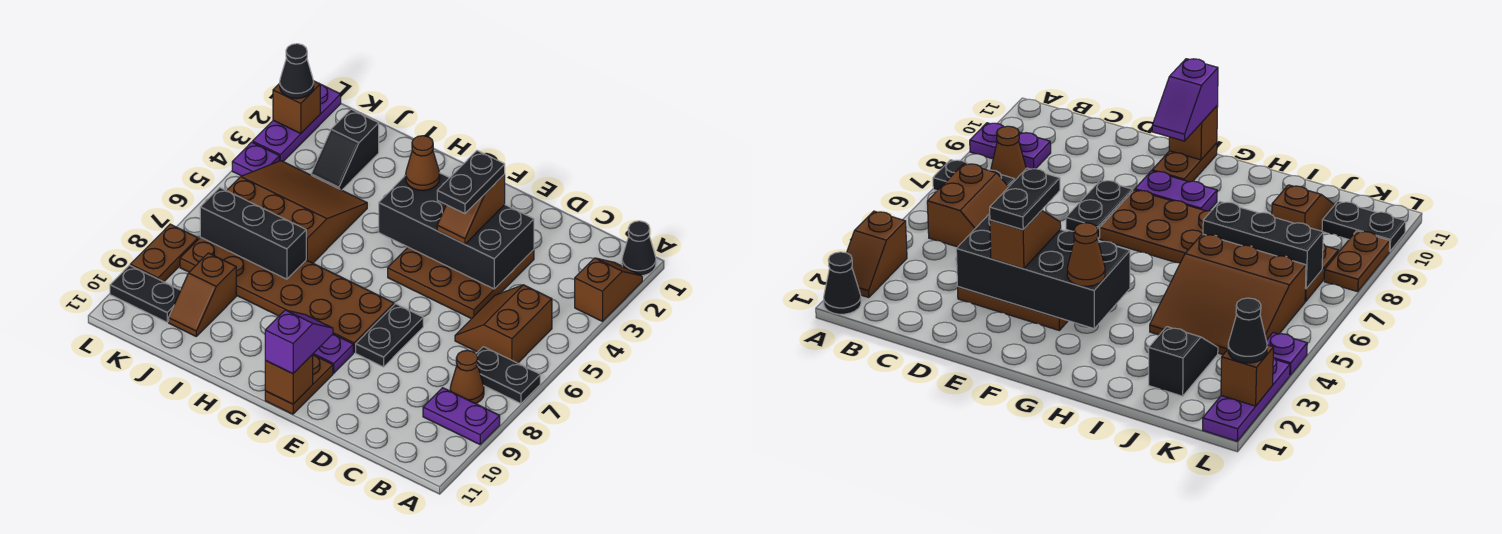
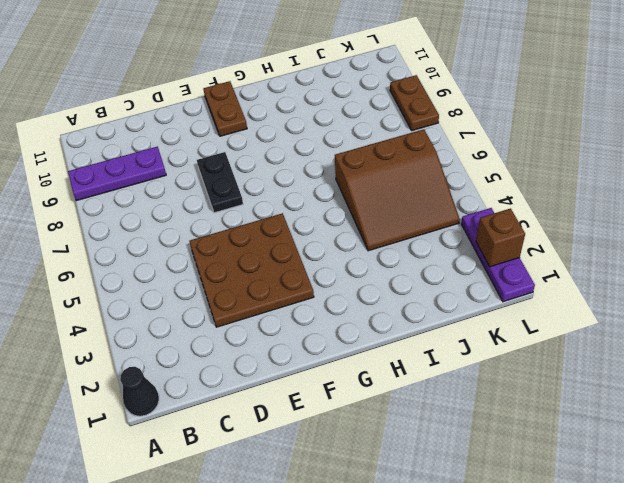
purple plate A9:C9 level 1 -> purple plate A9:B9 level 1
none -> brown slope A2:A3 level 1 top 3
none -> black plate A7:B7 level 1
none -> brown slope B5:C6 level 1 top B

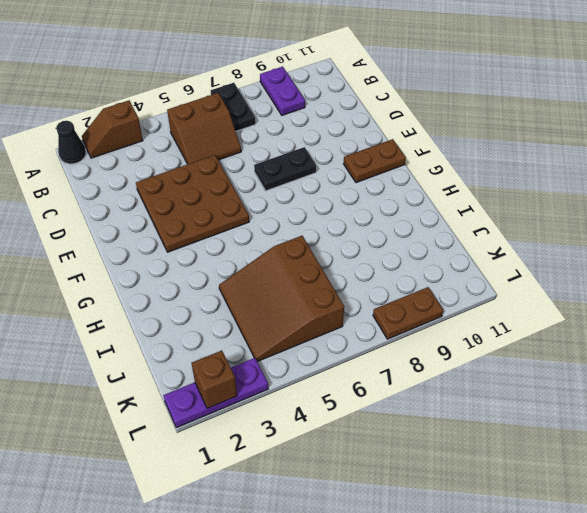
none -> brown cone B8 level 1
none -> brown plate F7:K8 level 1
none -> purple plate F9:G9 level 1

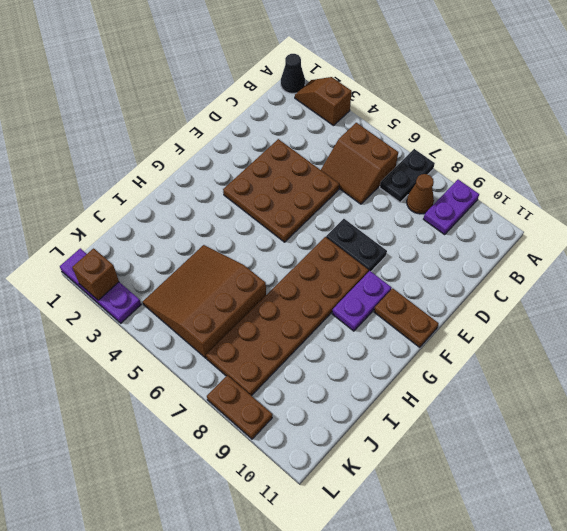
none -> black slope J2:J3 level 1 top 2
none -> brown slope J9:J10 level 1 top 9
none -> black plate K10:L10 level 1

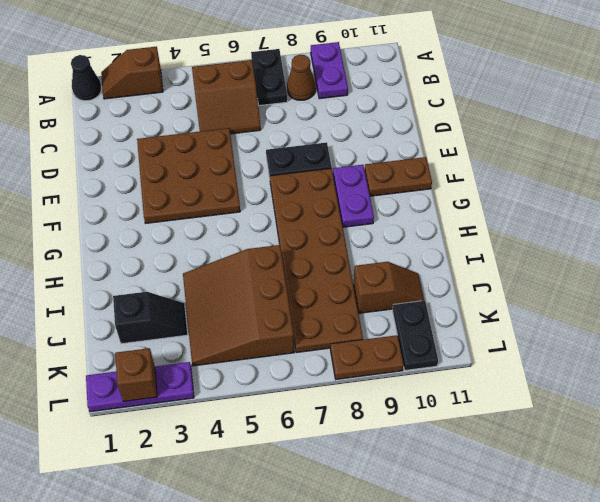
none -> purple plate L4 level 1
none -> black brick D3:G4 level 2
none -> brown brick F11 level 2

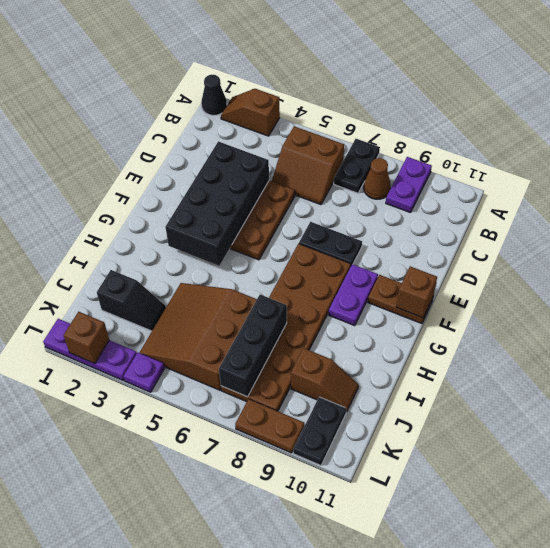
none -> brown slope E3:E4 level 3 top 3
none -> purple slope F10:F11 level 3 top 11
none -> brown cone G3 level 3

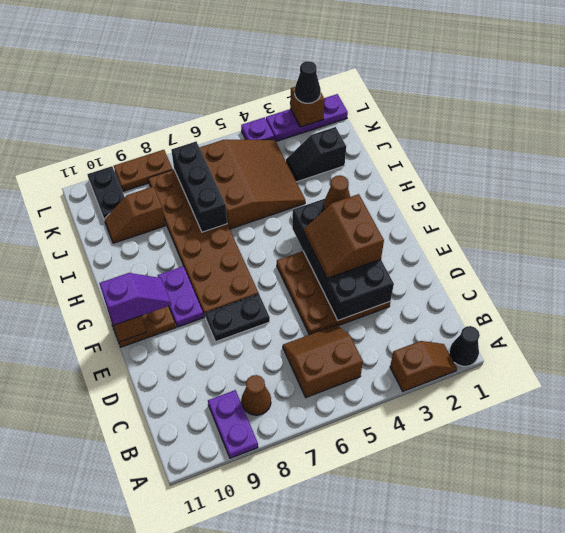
brown slope E3:F4 level 3 top 3 -> brown slope E3:E4 level 3 top 3
none -> black plate A7:B7 level 1
none -> black plate E3:E4 level 4

